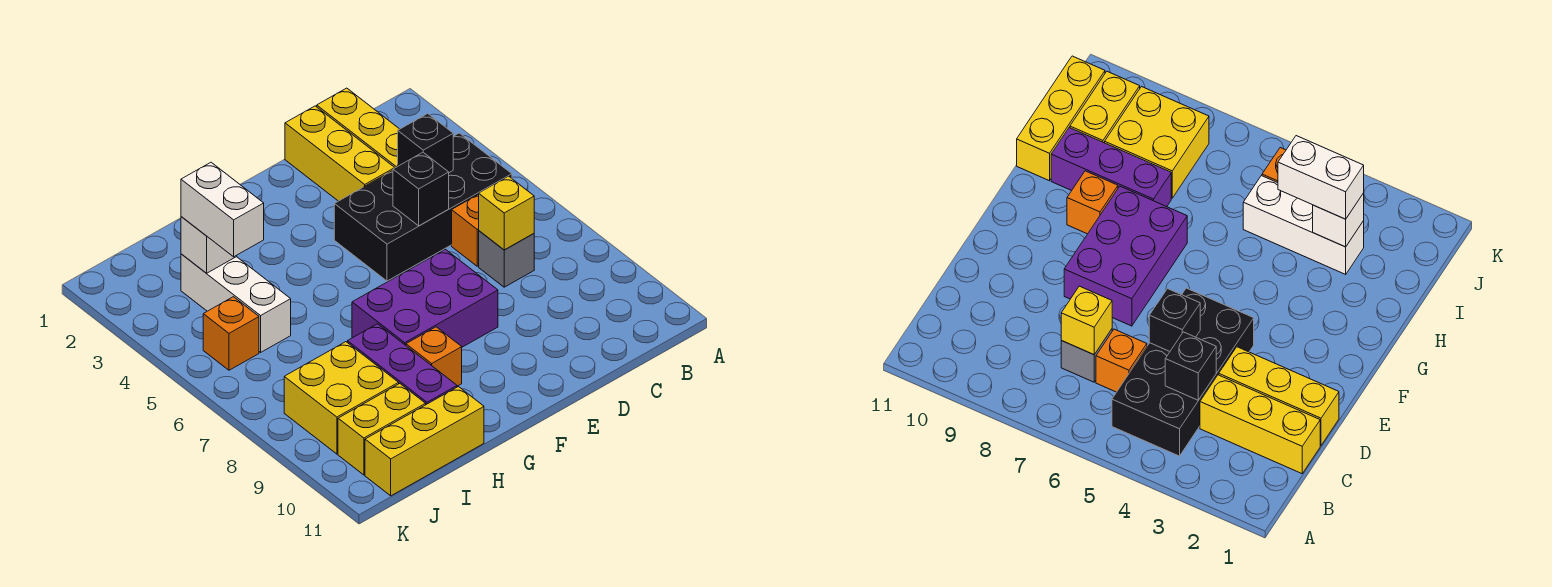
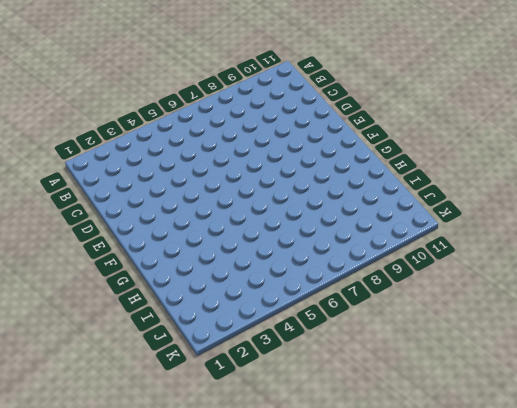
none -> black brick B4:E5 level 1
none -> yellow brick C1:C3 level 1
none -> orange brick C6 level 1

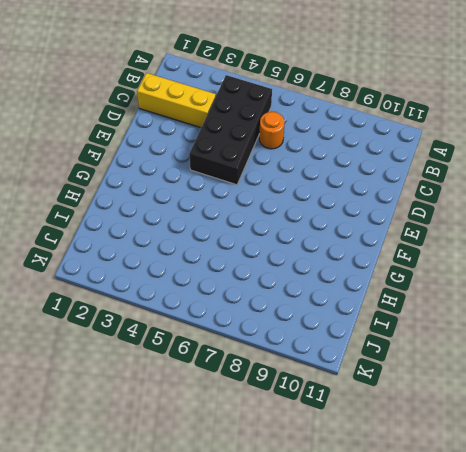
orange round brick C6 level 1 -> orange brick C6 level 1
none -> grey brick C7 level 1
none -> yellow brick D1:D3 level 1
none -> purple brick E7:G8 level 1

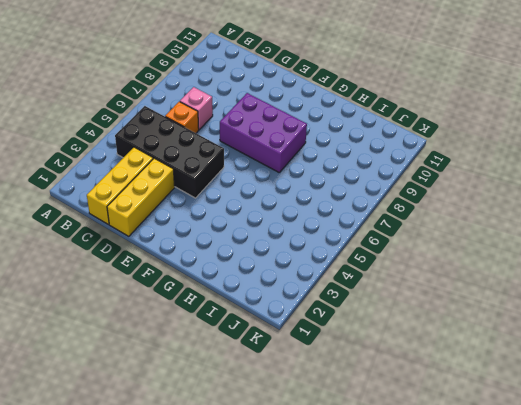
pink brick C7 level 1 -> grey brick C7 level 1
none -> orange brick G9 level 1
none -> purple brick H8:H10 level 1
none -> yellow brick H11:J11 level 1

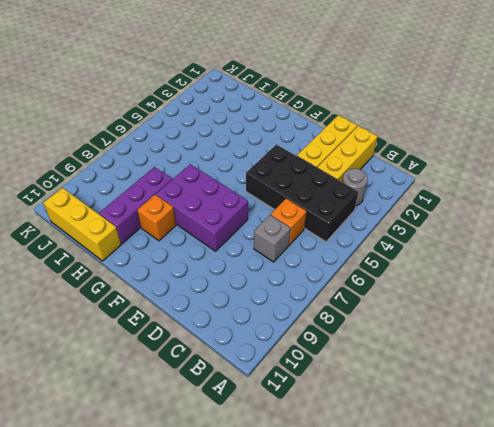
grey round brick B3 level 1 -> none
none -> white brick I3:I5 level 1
none -> yellow brick I8:J9 level 1
none -> yellow brick I10:J10 level 1

